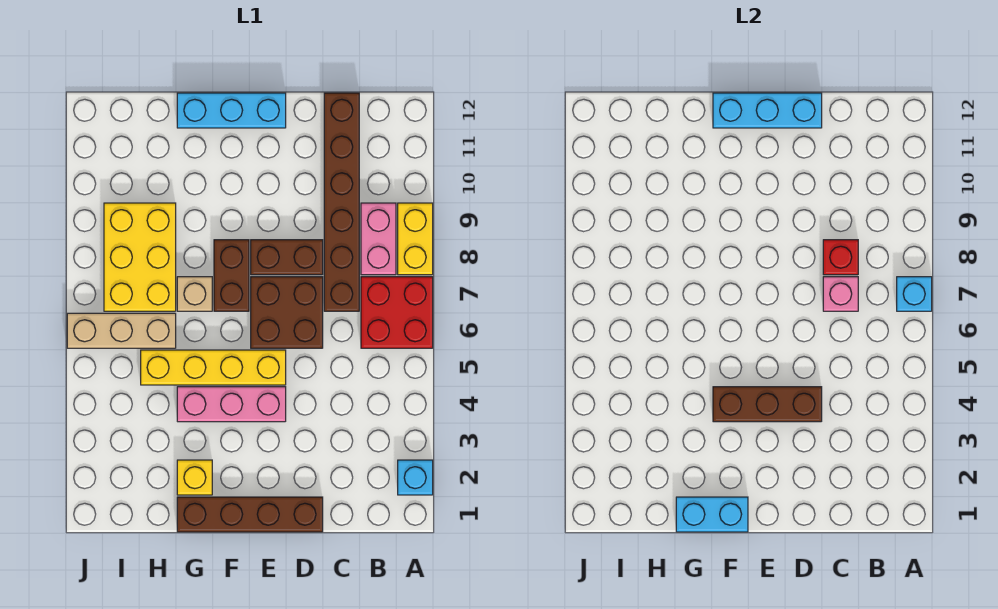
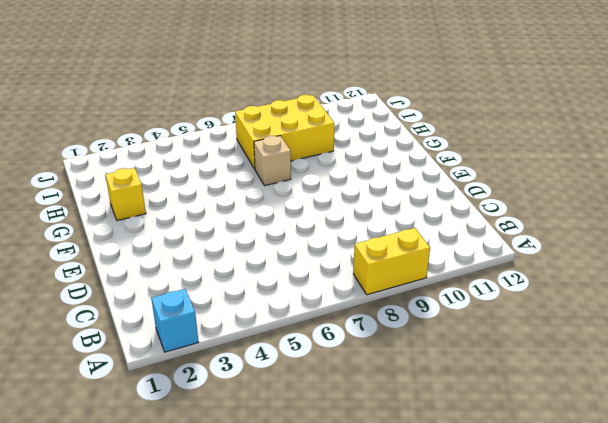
none -> red brick A6:B7 level 1
none -> pink brick B8:B9 level 1
none -> brown brick C7:C12 level 1

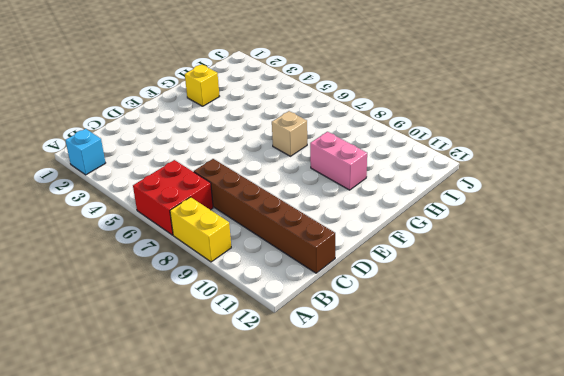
pink brick G9:G10 level 1 -> pink brick B8:B9 level 1
none -> brown brick D1:G1 level 1
none -> brown brick D6:E7 level 1
none -> brown brick D8:E8 level 1

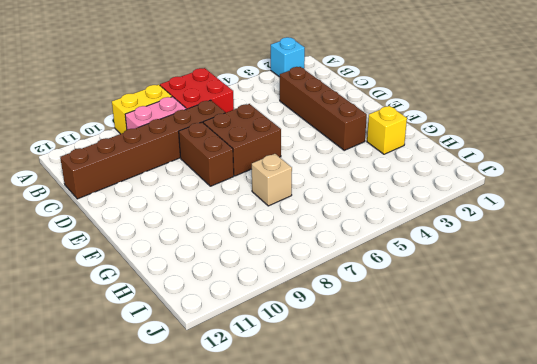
brown brick C3:F3 level 1 -> brown brick D1:G1 level 1
none -> pink brick E4:G4 level 1
none -> yellow brick E5:H5 level 1
none -> cyan brick E12:G12 level 1

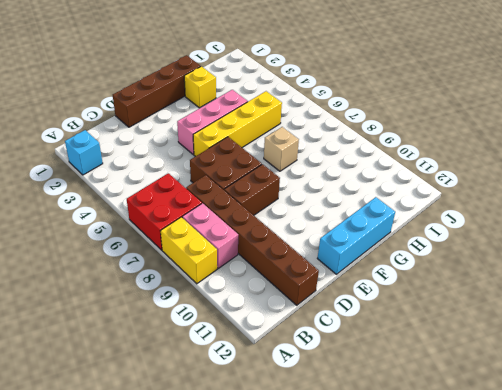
none -> brown brick F7:F8 level 1
none -> tan brick H6:J6 level 1
none -> yellow brick H7:I9 level 1

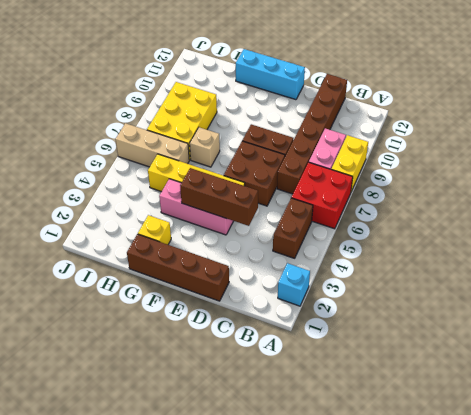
brown brick B4:B5 level 1 -> brown brick F7:F8 level 1
none -> cyan brick A7 level 2
none -> pink brick C7 level 2
none -> red brick C8 level 2

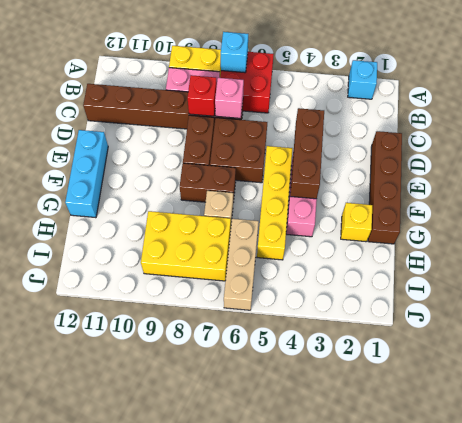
none -> cyan brick D12:F12 level 2
none -> cyan brick F1:G1 level 2

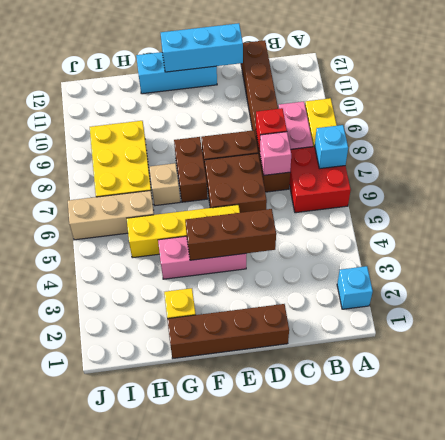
none -> cyan brick F1:G1 level 2

